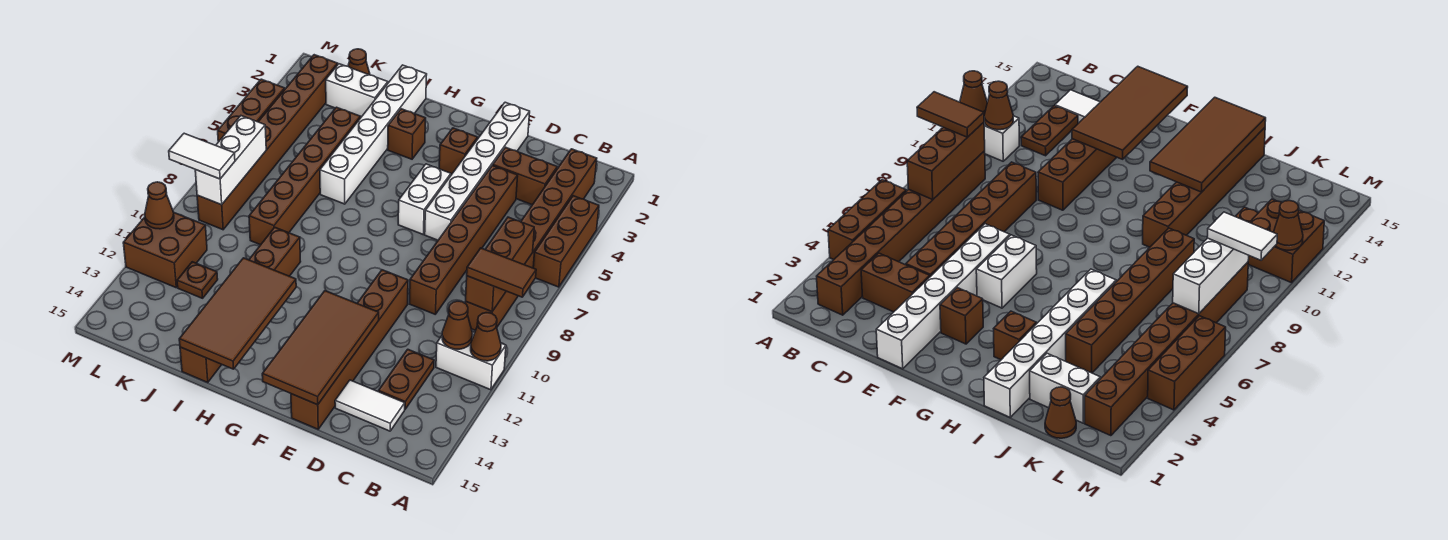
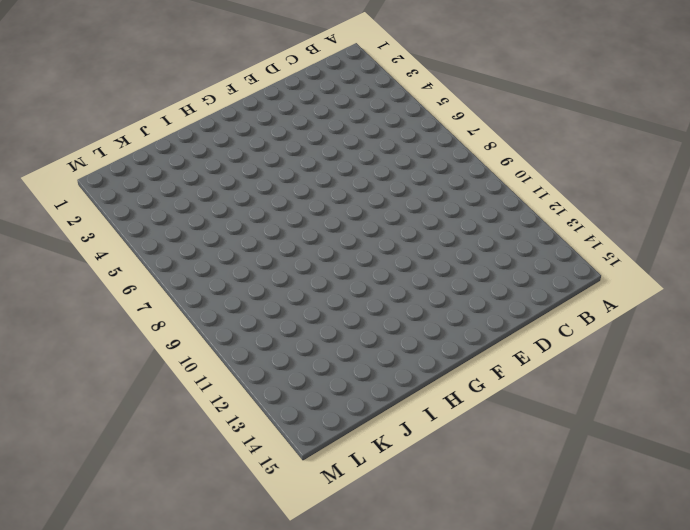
none -> brown brick A4:A6 level 1
none -> white brick A11:B11 level 1
none -> brown brick B2:B9 level 1
none -> brown brick C3:D3 level 1

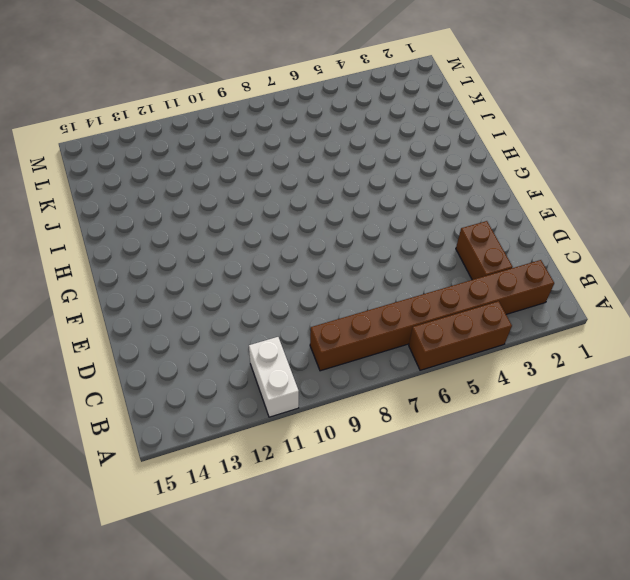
none -> brown plate C12:C13 level 1
none -> white tile C14:D14 level 1
none -> brown brick D4:D9 level 1
none -> white brick E1:E6 level 1

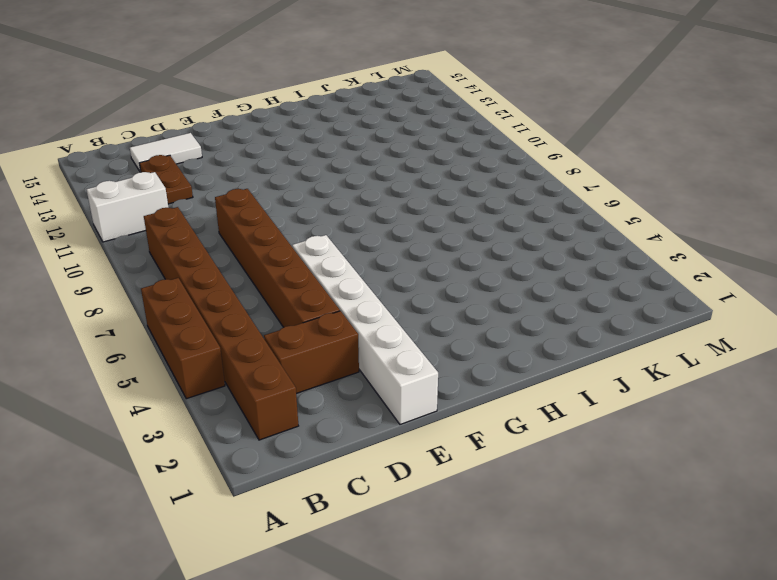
none -> brown brick E10:E15 level 1
none -> brown brick F3 level 1
none -> white brick F5:F6 level 1
none -> brown brick H3 level 1

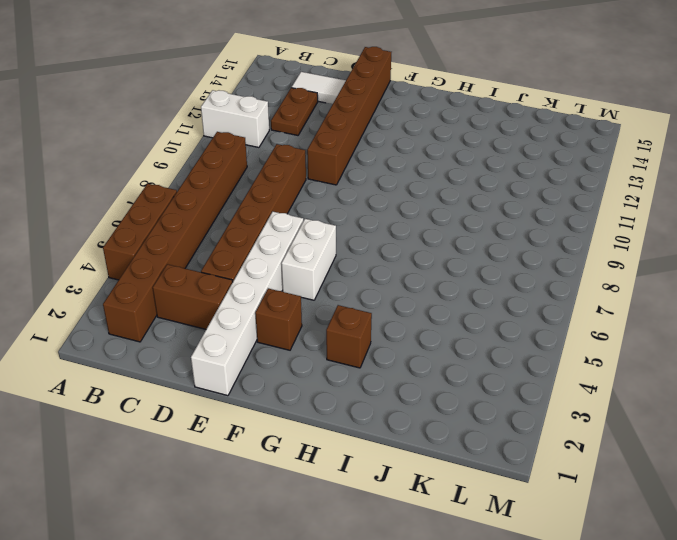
none -> white brick I1:I6 level 1
none -> brown brick I10:I15 level 1
none -> white brick J2:K2 level 1
none -> brown brick J4:J9 level 1

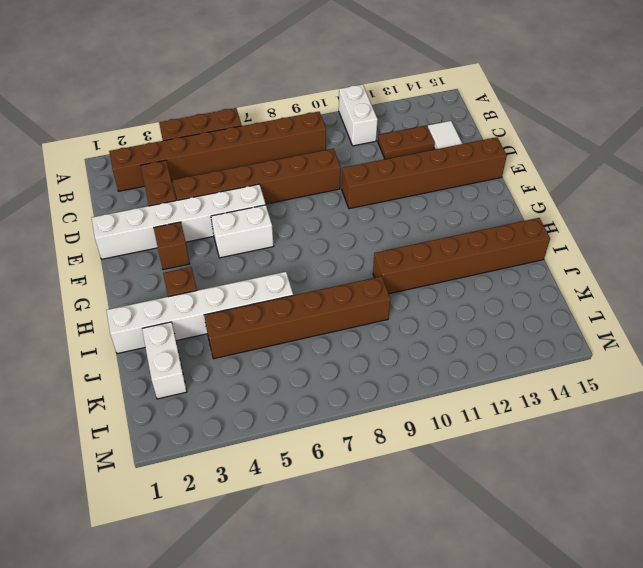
none -> brown cone K1 level 1
none -> brown plate K12 level 1
none -> brown brick L2:L9 level 1
none -> brown brick L11:M12 level 1

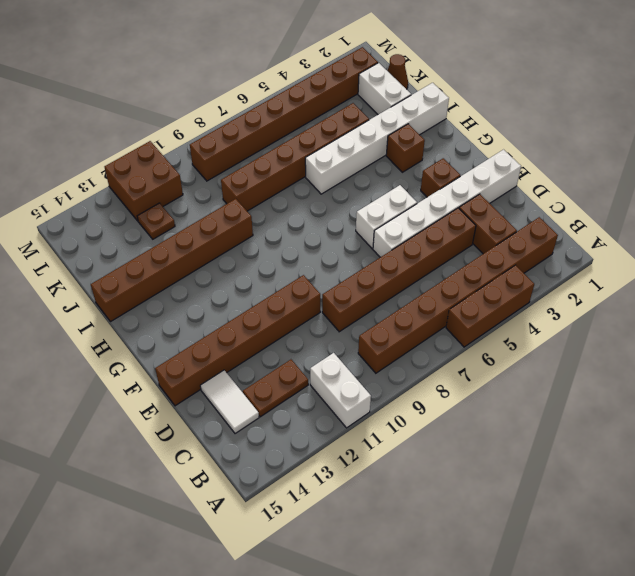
none -> brown brick M4:M6 level 1
none -> brown cone A11 level 2
none -> brown brick B7:B9 level 2
none -> brown cone B11 level 2

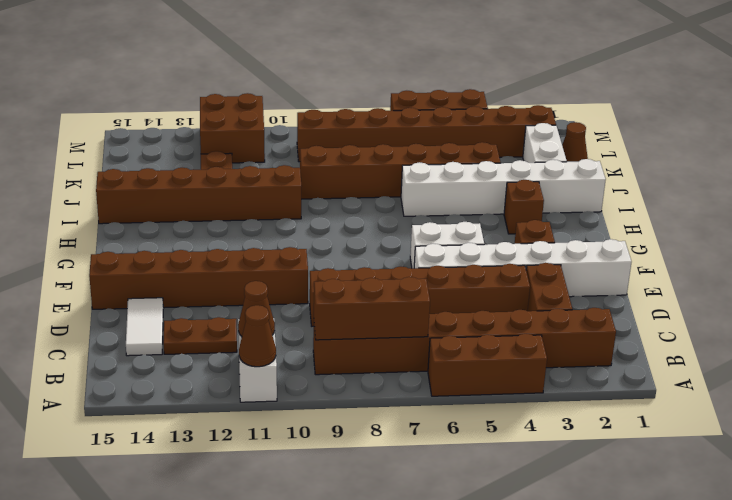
none -> brown tile E12:F15 level 2
none -> brown tile H12:I15 level 2
none -> white brick L7:L9 level 2
none -> brown cone M11 level 2

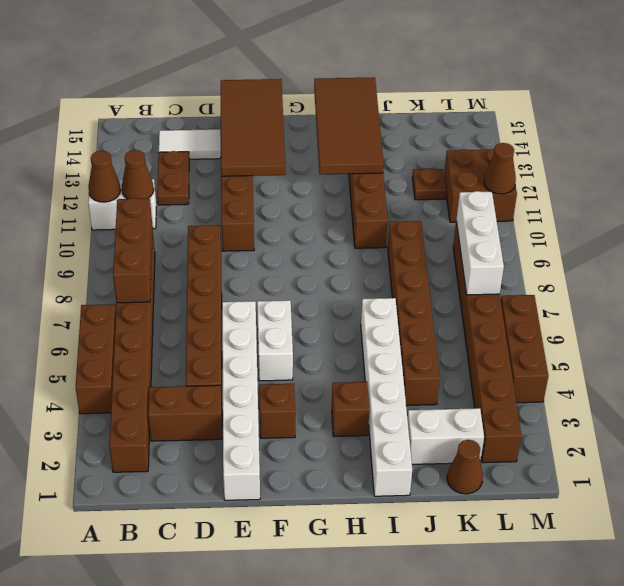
none -> brown tile A9:B9 level 3
none -> white tile L9:M9 level 3

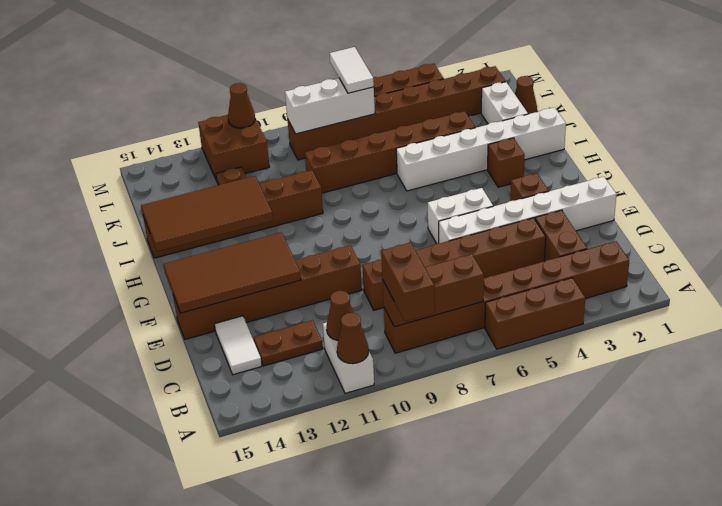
brown brick A9:B9 level 3 -> brown tile A9:B9 level 3
white tile L7:M7 level 3 -> white tile L9:M9 level 3

